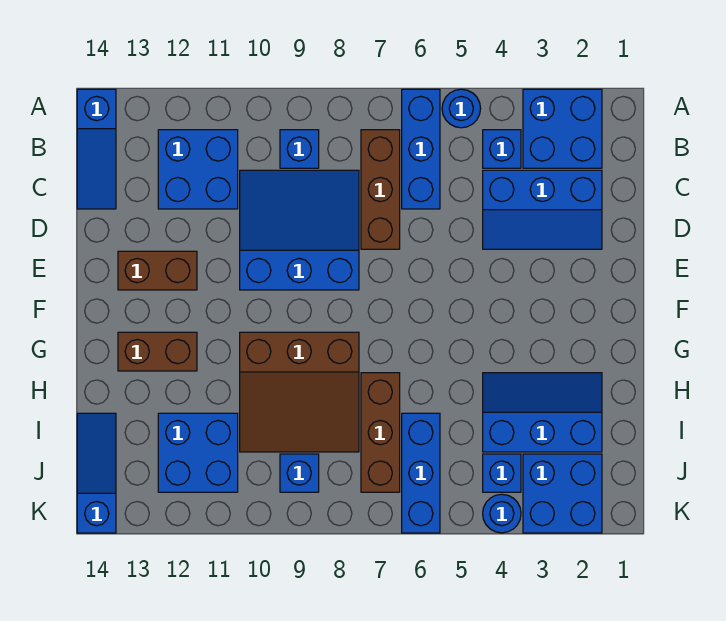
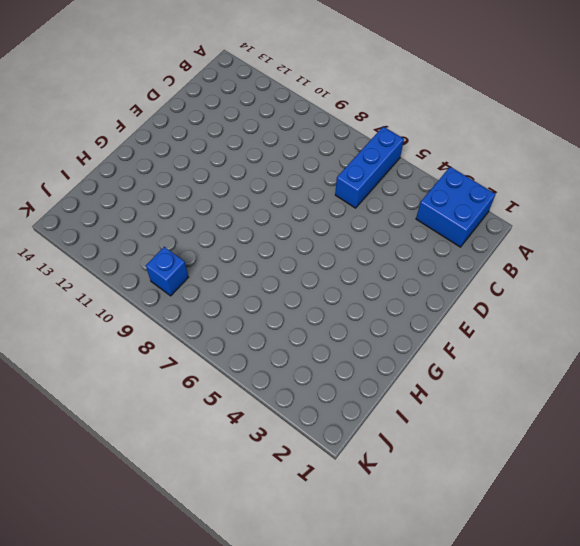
none -> blue round brick A5 level 1
none -> blue slope A14:C14 level 1 top A
none -> blue brick B4 level 1

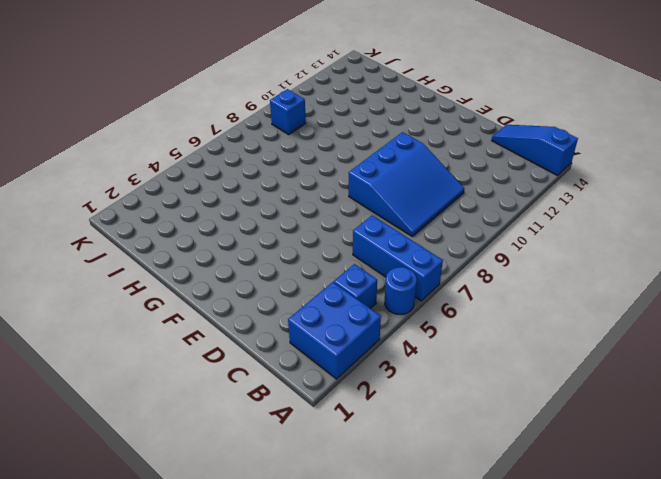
none -> brown brick B7:D7 level 1
none -> blue brick B9 level 1
none -> blue brick B11:C12 level 1

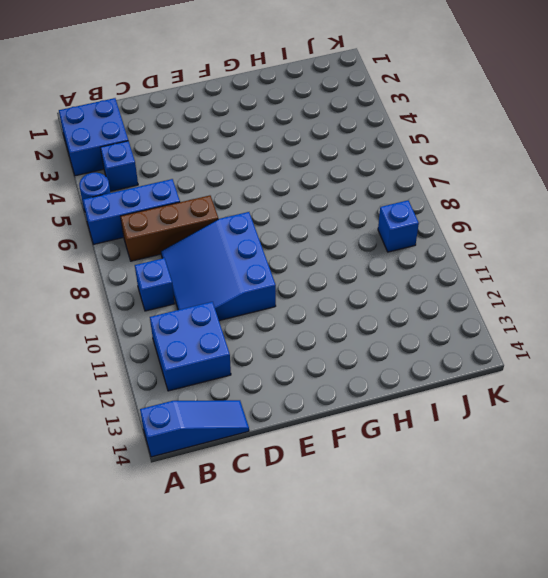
none -> blue slope C2:D4 level 1 top C
none -> brown brick E12:E13 level 1
none -> brown slope G8:I10 level 1 top G

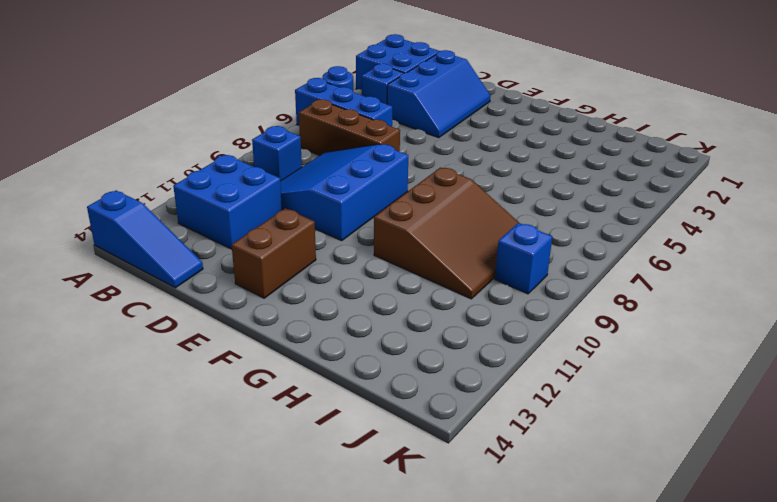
none -> brown brick G12:G13 level 1
none -> blue slope H2:I4 level 1 top I
none -> brown brick H7:J7 level 1

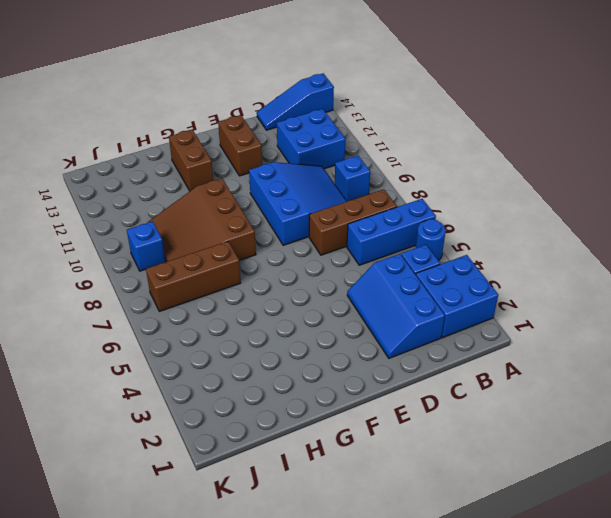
none -> blue slope H2:I4 level 1 top I
none -> blue brick I6:K6 level 1
none -> blue brick I11:J12 level 1

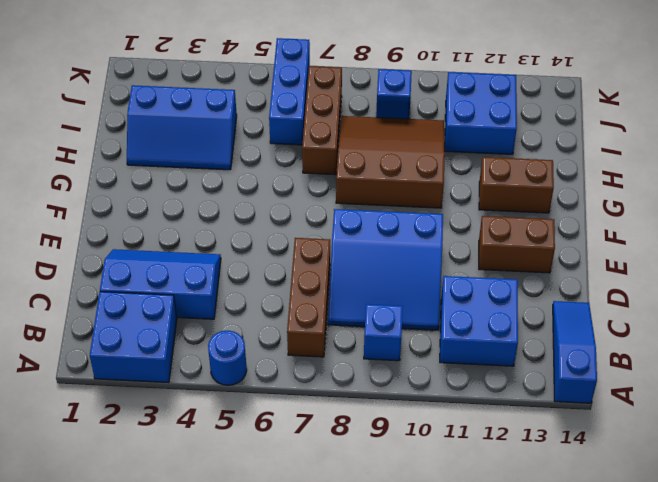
none -> blue brick A6:C6 level 1
none -> blue brick B4 level 1
none -> blue slope I14:K14 level 1 top K

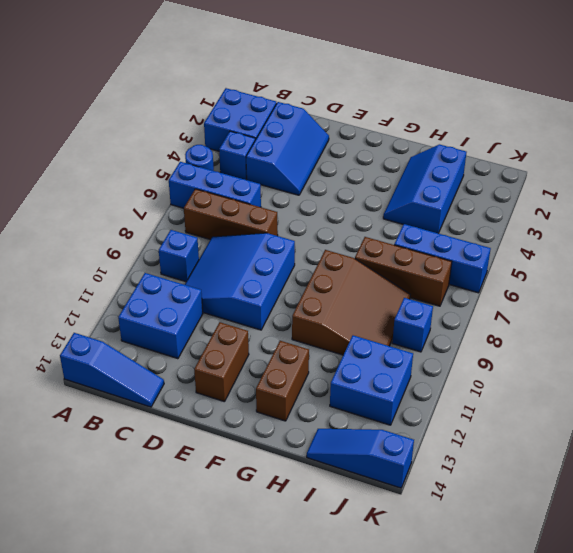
none -> blue brick J2:K3 level 1
none -> blue brick J4 level 1
none -> blue round brick K4 level 1

